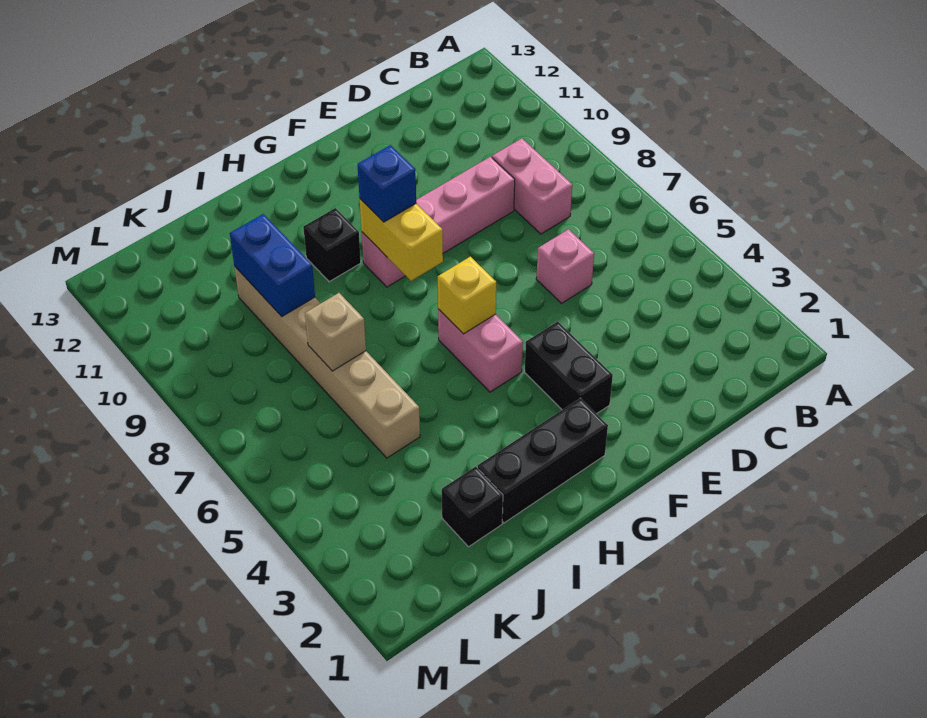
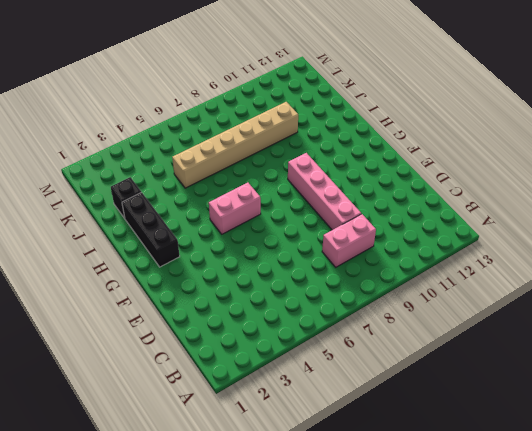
none -> pink brick D6 level 1
none -> black brick F3:F4 level 1
none -> black brick H10 level 1

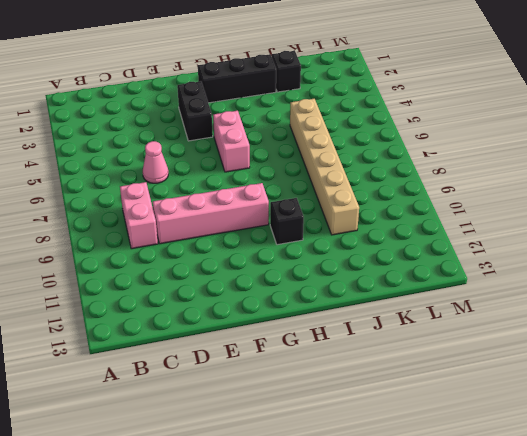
pink cone D6 level 1 -> pink brick D6 level 1
none -> yellow brick G6 level 2
none -> yellow brick G8:G9 level 2
none -> tan brick J7 level 2

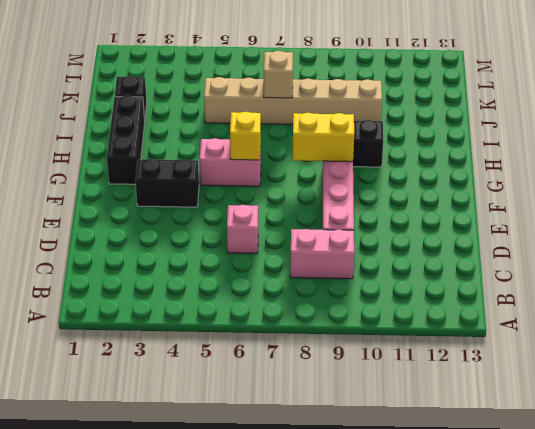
none -> blue brick J9:J10 level 2
none -> blue brick G9 level 3

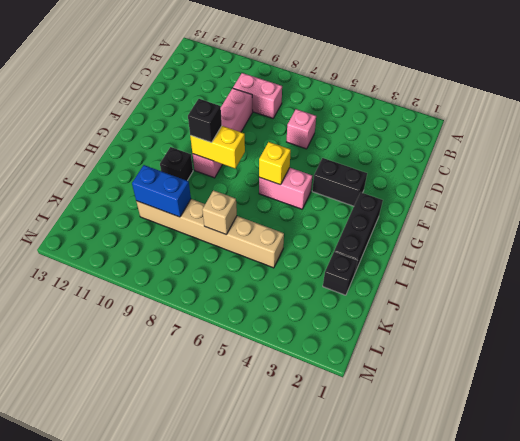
black brick G9 level 3 -> blue brick G9 level 3

